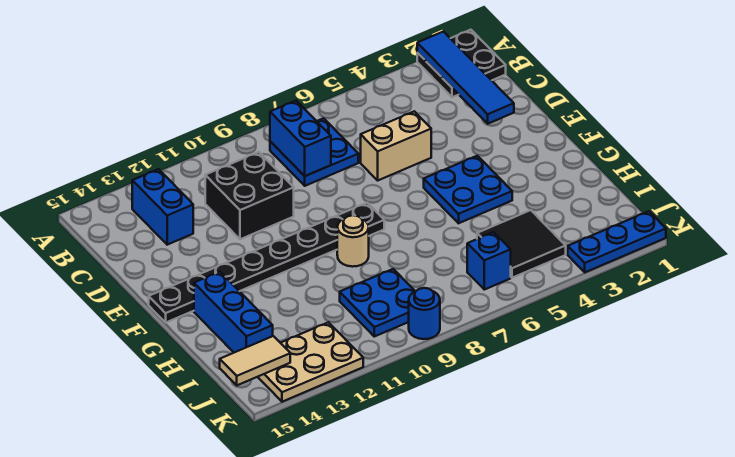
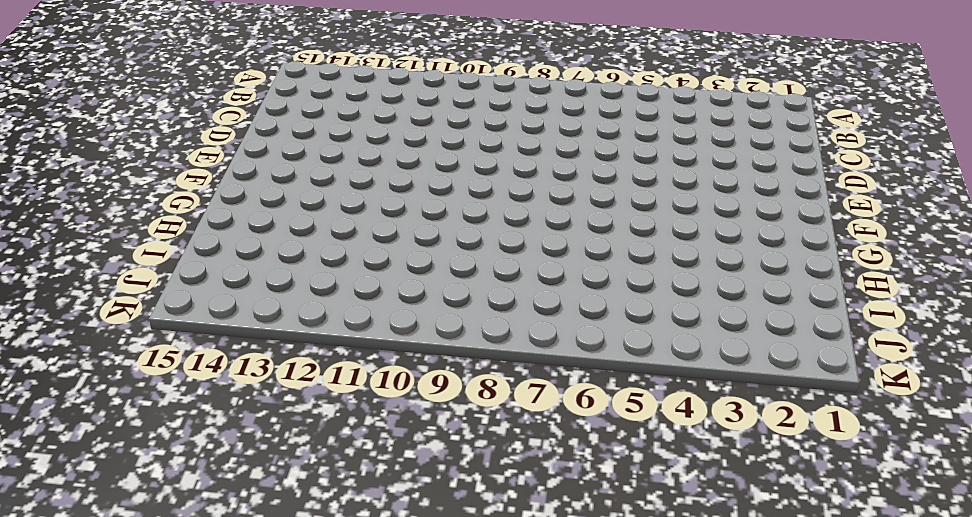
none -> black plate A1:B2 level 1
none -> blue plate B7:C8 level 1
none -> blue brick B13:C13 level 1

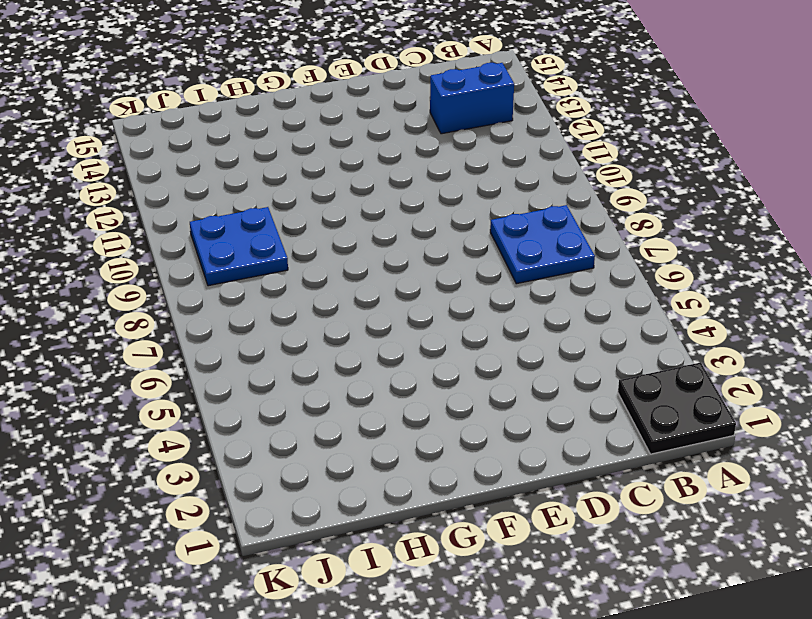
none -> black brick C10:D11 level 1
none -> tan brick D5:D6 level 1
none -> blue plate F4:G5 level 1

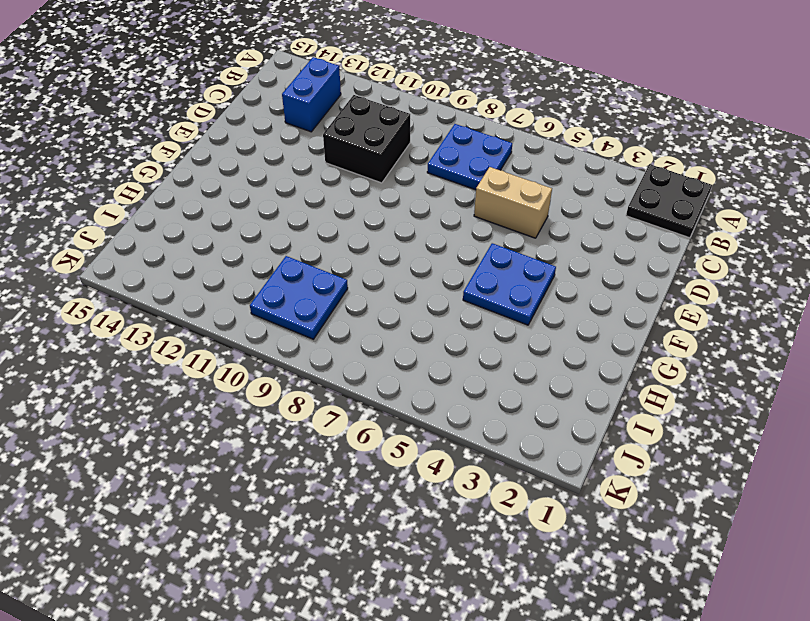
none -> black plate F8:F15 level 1
none -> tan round brick G9 level 1
none -> blue brick G14:I14 level 1

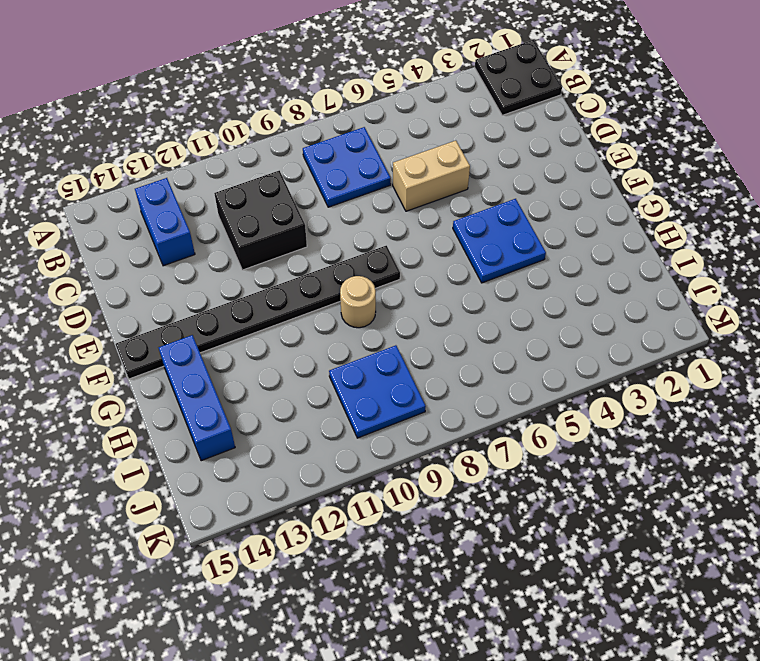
none -> black tile I4:J5 level 1
none -> blue brick J6 level 1
none -> tan plate J12:K14 level 1

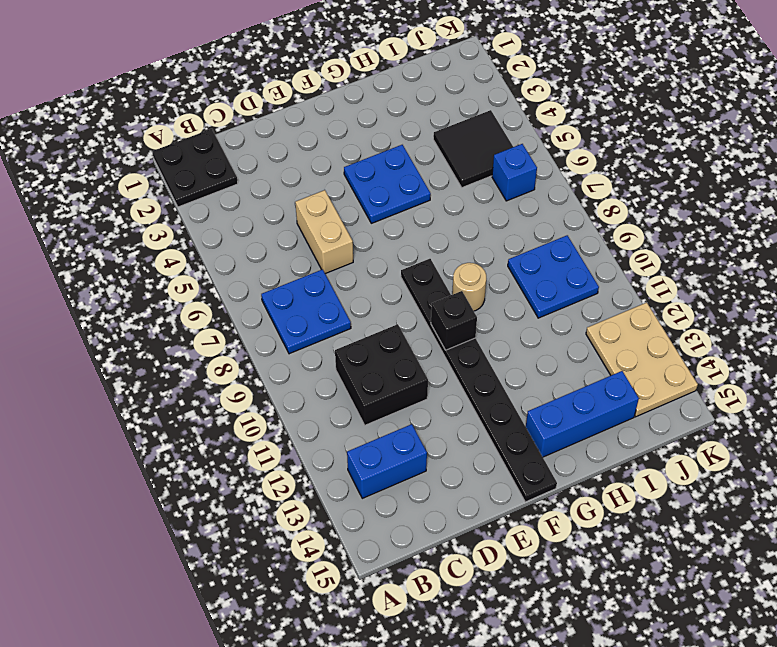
black brick F10 level 2 -> none
none -> blue plate K1:K3 level 1
none -> blue round brick K9 level 1
none -> blue tile A2:D2 level 2

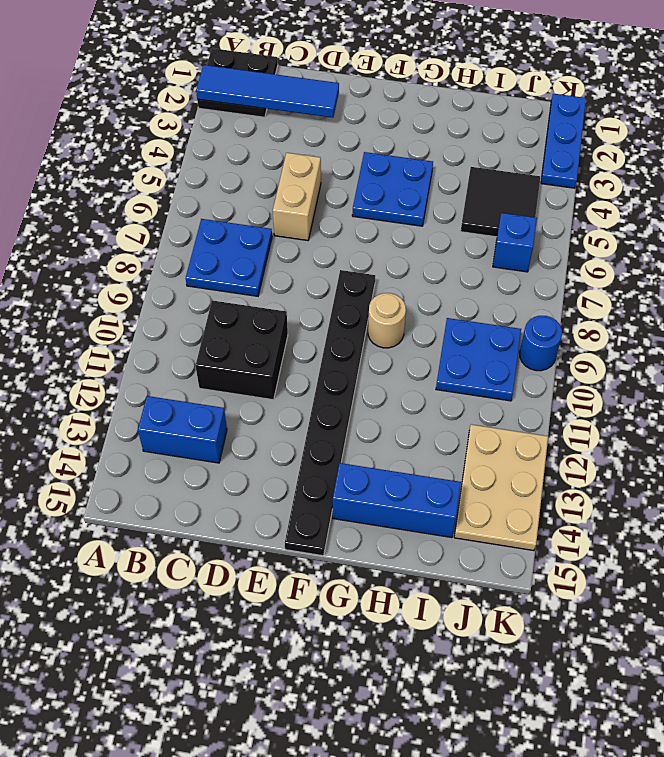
none -> blue brick B8:C8 level 2
none -> tan tile J14:J15 level 2

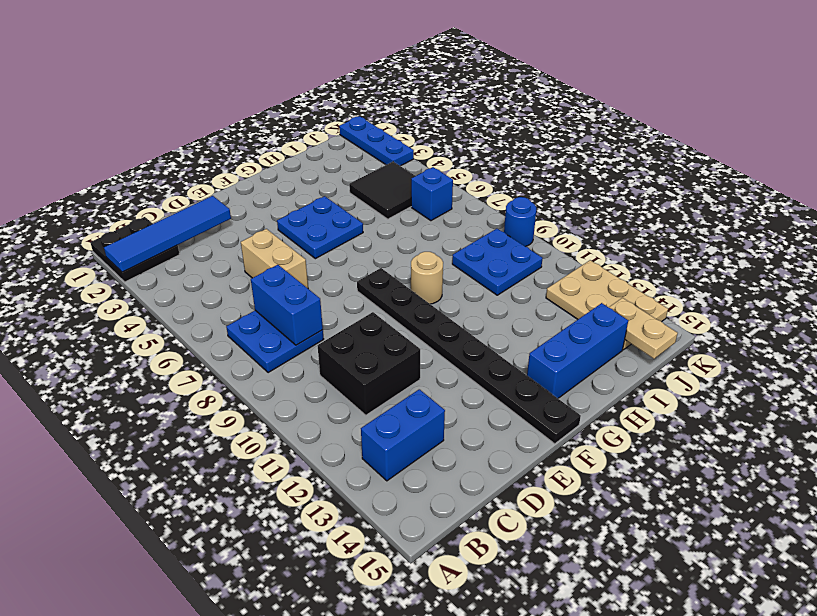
blue brick C7:C8 level 2 -> blue brick B8:C8 level 2
tan plate J14:J15 level 2 -> tan tile J14:J15 level 2

